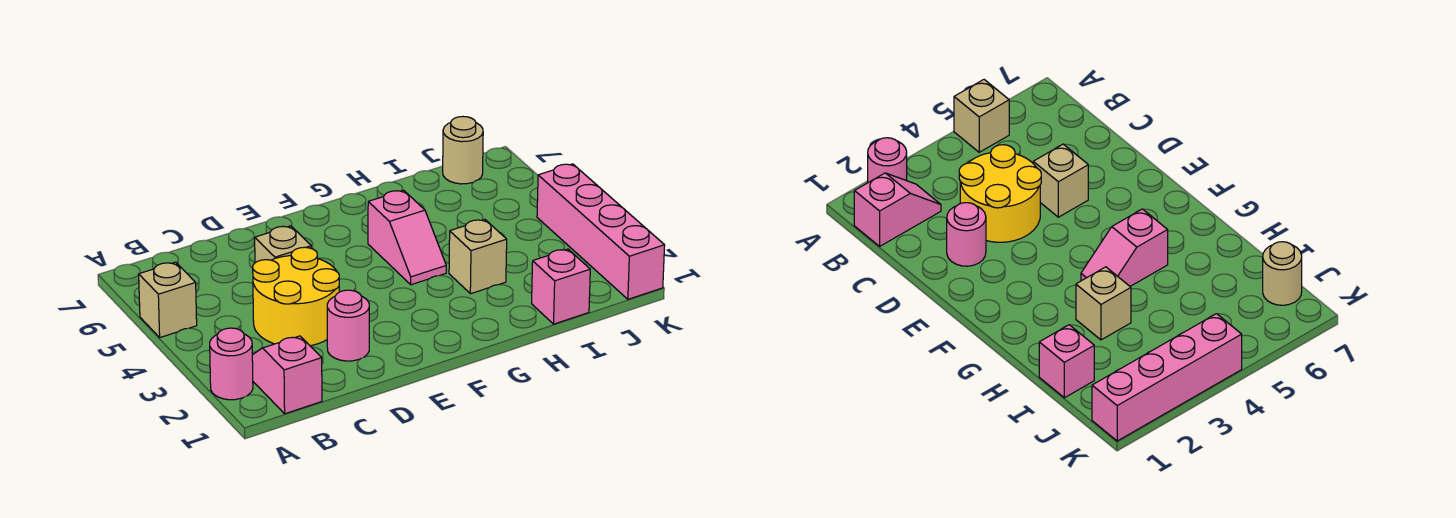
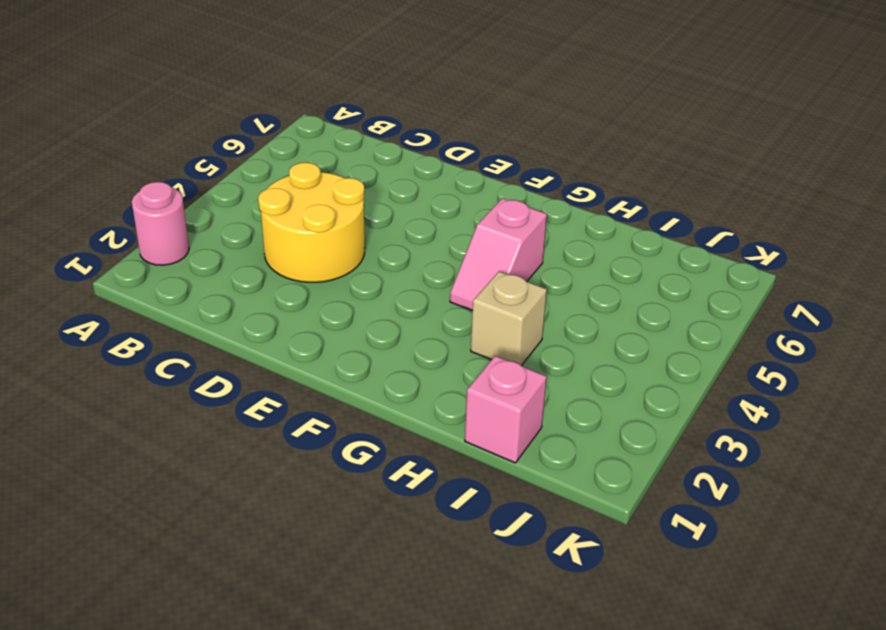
none -> tan brick A5 level 1
none -> pink slope B1:B2 level 1 top 1

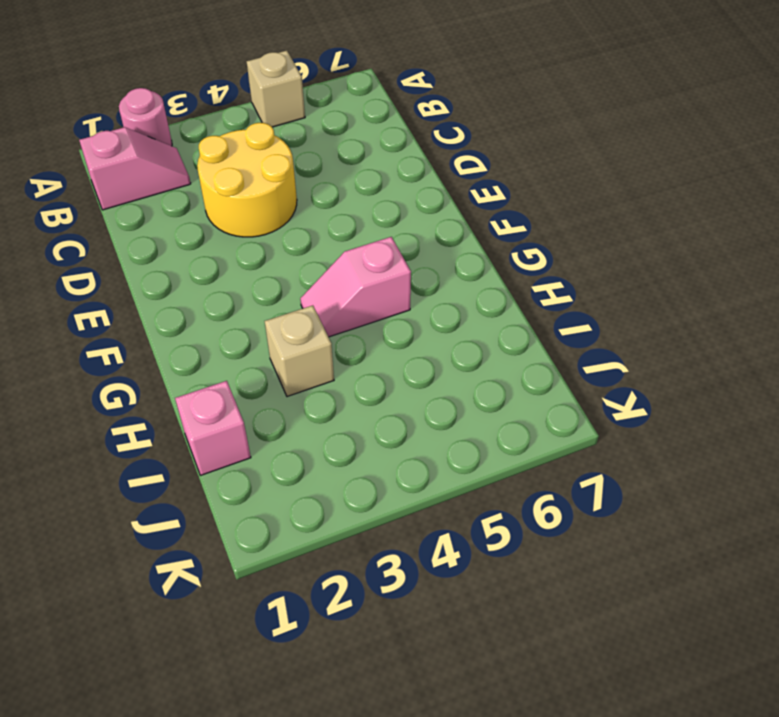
none -> pink round brick D2 level 1
none -> tan brick D5 level 1

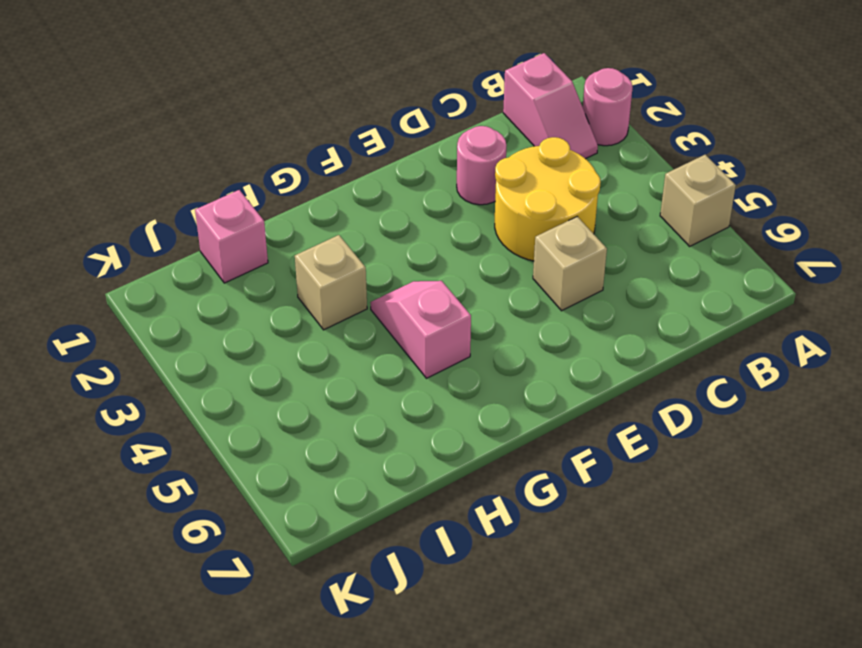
none -> tan round brick J7 level 1
none -> pink brick K1:K4 level 1

